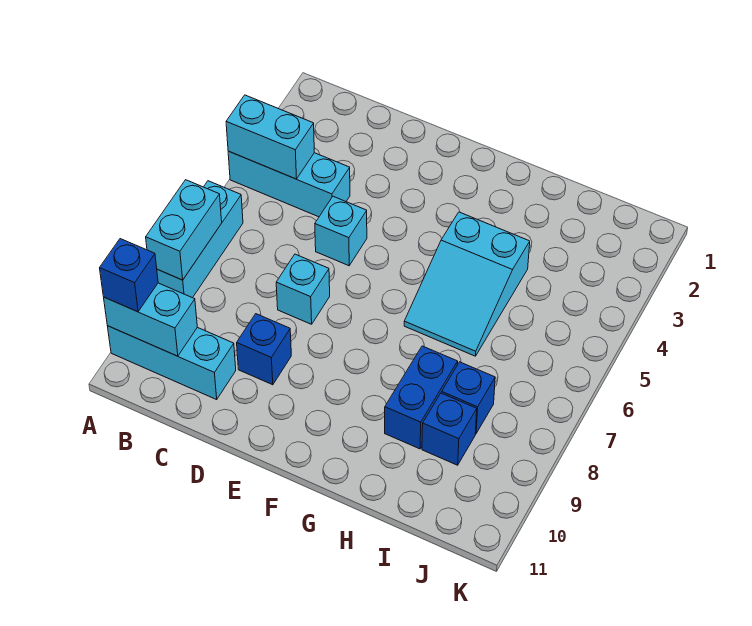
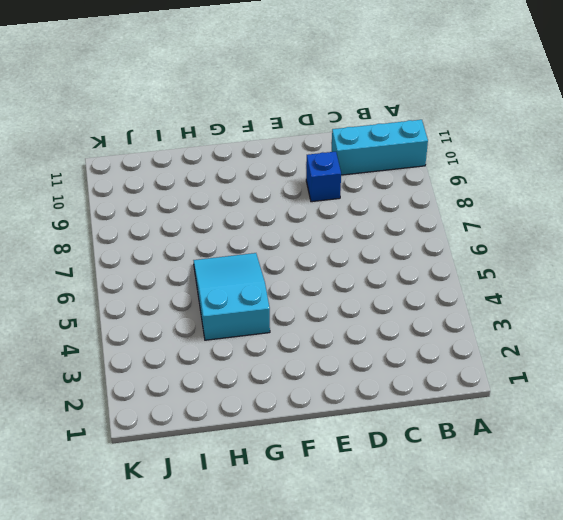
none -> cyan brick A4:C4 level 1
none -> cyan brick A6:A8 level 1
none -> cyan brick D5 level 1

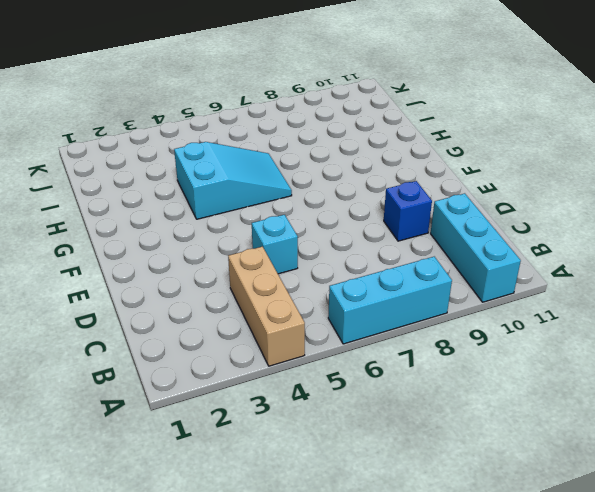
tan brick A4:C4 level 1 -> cyan brick A4:C4 level 1
none -> cyan brick D7 level 1
none -> blue brick H8:H9 level 1
none -> blue brick I8 level 1

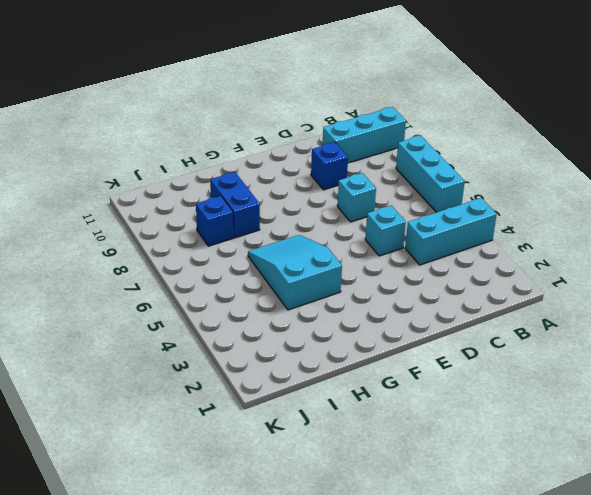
none -> blue brick I9 level 1
none -> cyan brick A4:B4 level 2
none -> cyan brick A7:A8 level 2

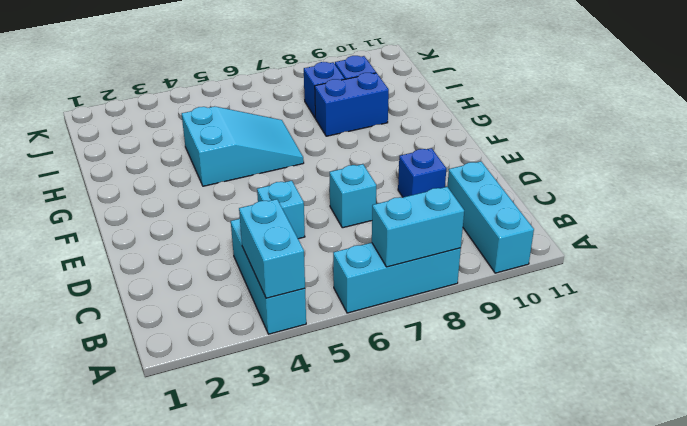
none -> cyan brick A10:B10 level 2
none -> blue brick A10 level 3

